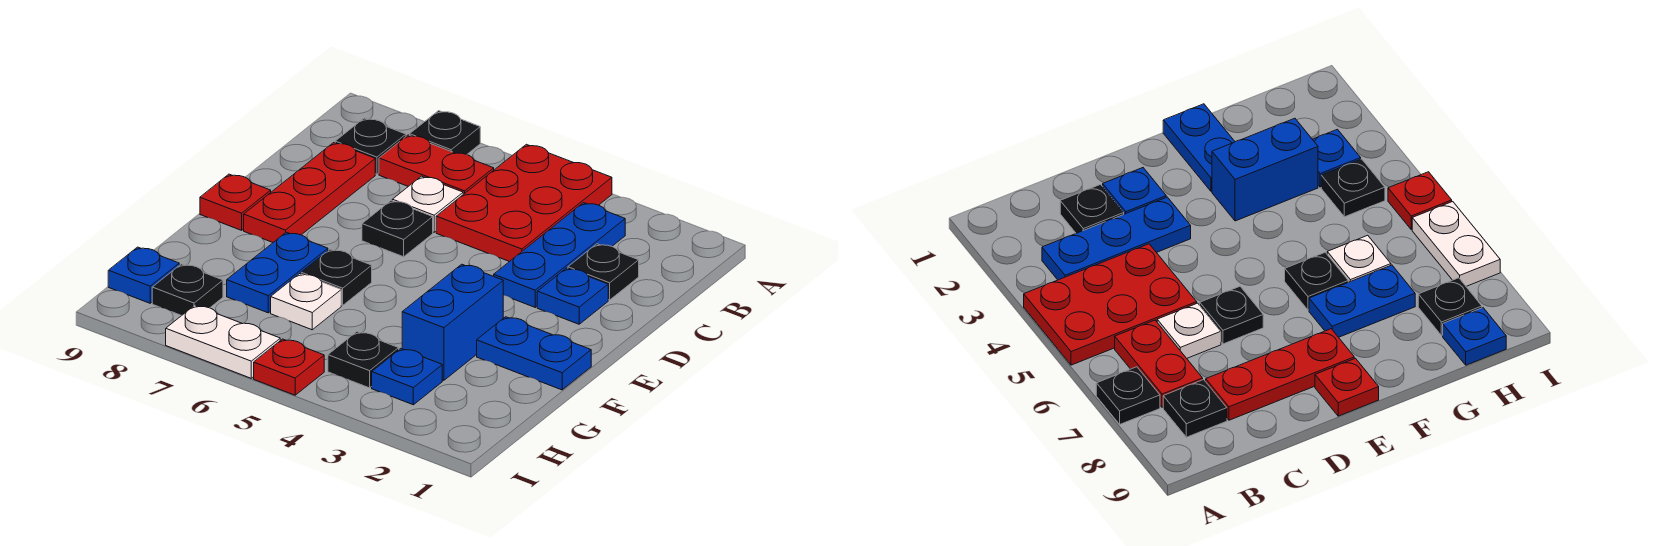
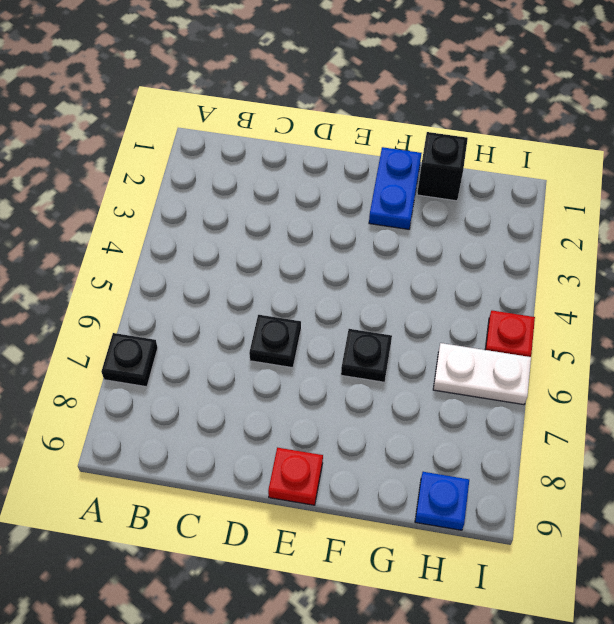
black brick G1 level 1 -> none
white plate H6:I6 level 1 -> white plate I6:I7 level 1
none -> red plate A4:C5 level 1
none -> blue plate B3:D3 level 1
none -> red plate B6:B7 level 1

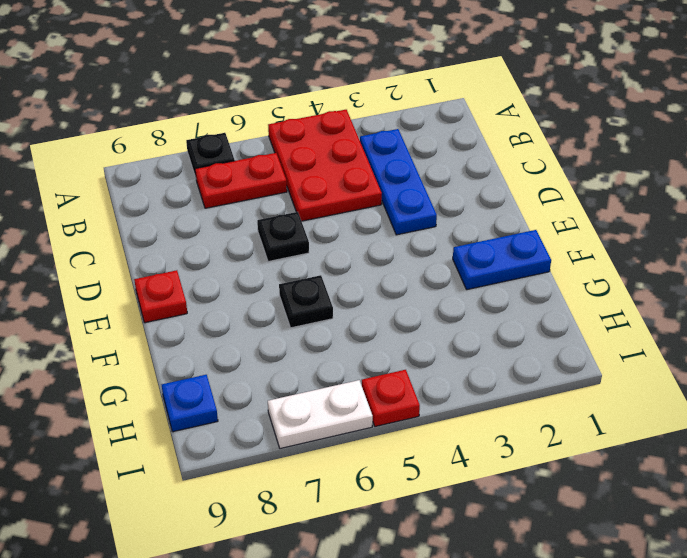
none -> black plate B8 level 1
none -> black plate C2 level 1
none -> white plate C6 level 1

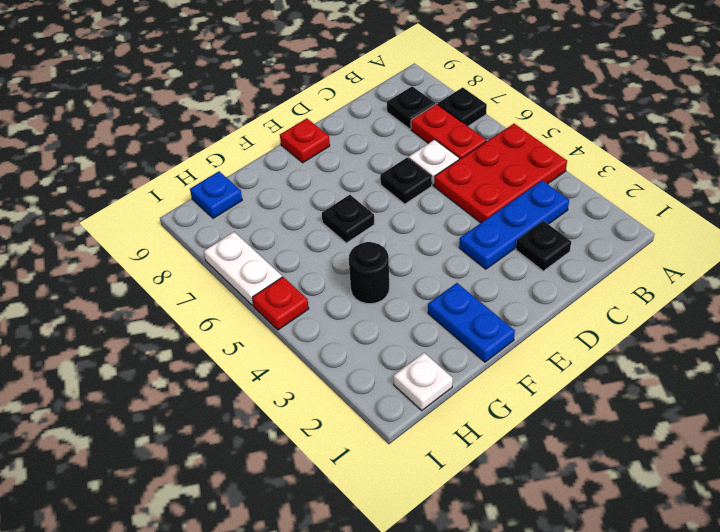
black round brick G4 level 1 -> none
white plate H1 level 1 -> white plate G6 level 1
none -> red plate C8:E8 level 1
none -> blue plate D2 level 1
none -> blue brick F3:G3 level 1

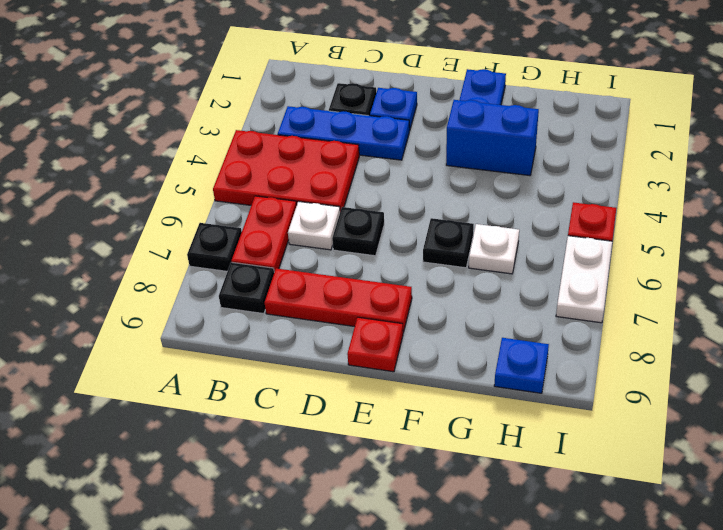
none -> blue plate F7:G7 level 1
none -> blue plate H3 level 1
none -> black plate H4 level 1

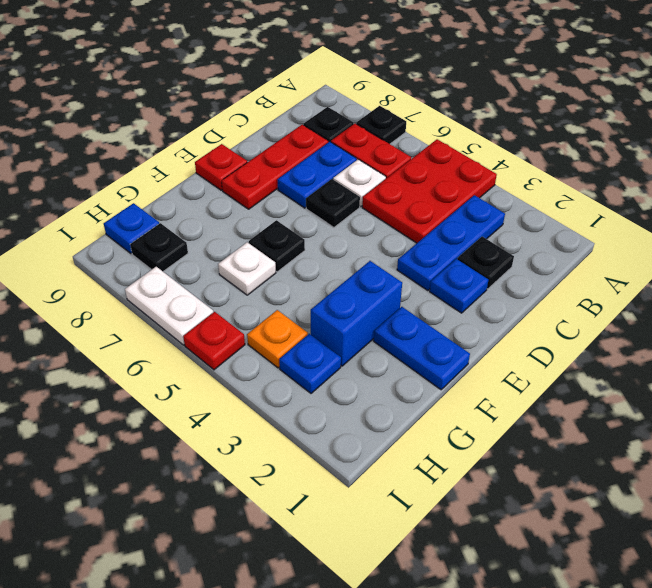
blue plate C7:D7 level 1 -> blue plate F7:G7 level 1
orange plate H4 level 1 -> black plate H4 level 1

